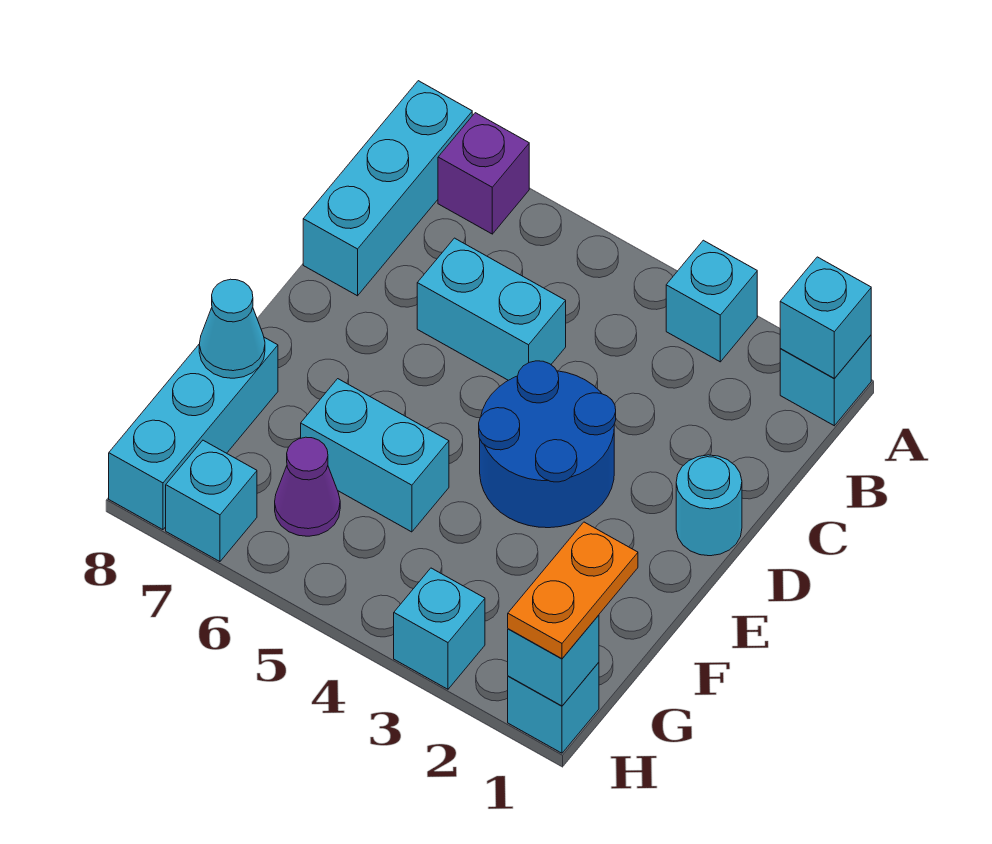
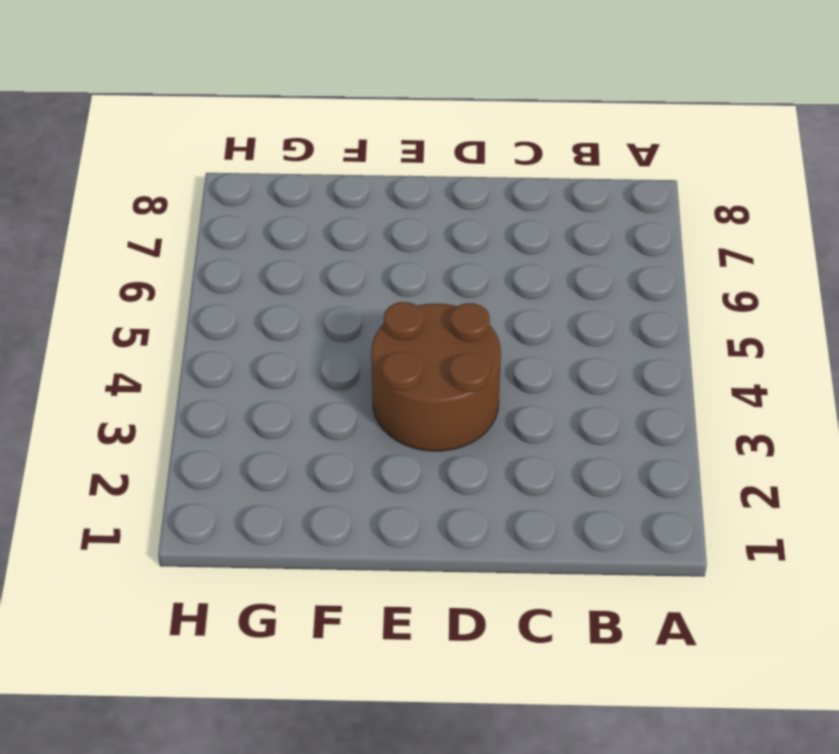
brown round brick D3:E4 level 1 -> blue round brick D3:E4 level 1
none -> cyan brick A1 level 1
none -> cyan brick A3 level 1
none -> purple brick A7 level 1

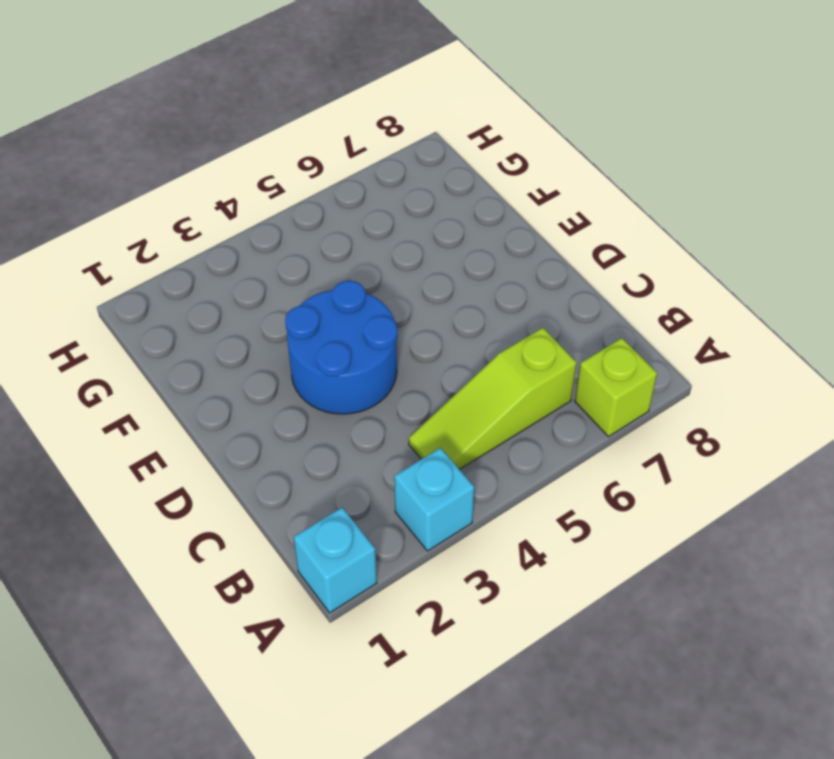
lime brick A7 level 1 -> purple brick A7 level 1
lime slope B4:B6 level 1 top 6 -> none
none -> cyan brick A8:C8 level 1
none -> cyan brick C5:C6 level 1
none -> cyan round brick D1 level 1

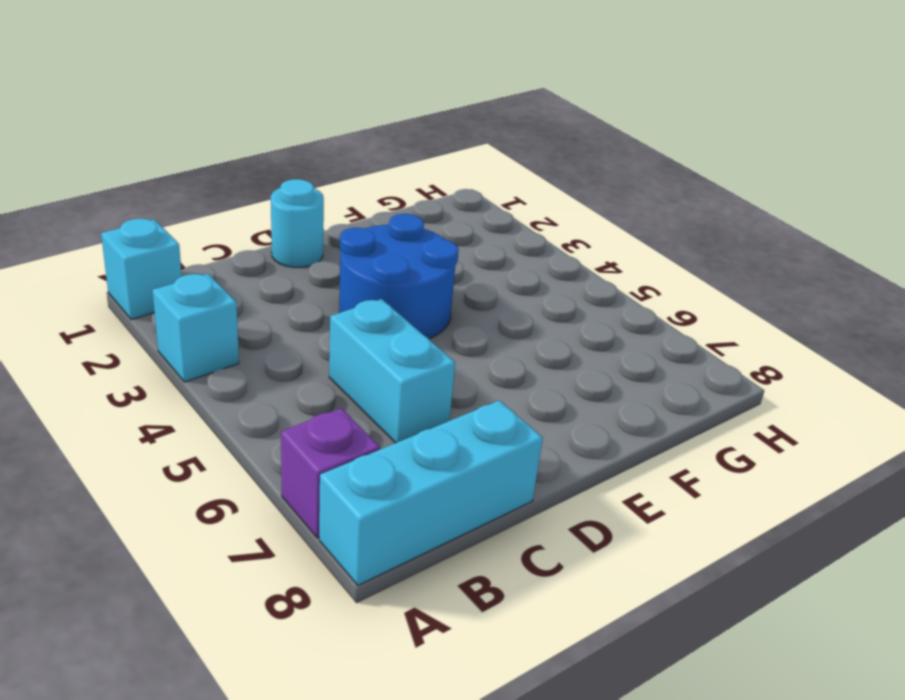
none -> cyan brick F5:F6 level 1
none -> cyan brick F8:H8 level 1
none -> purple cone G6 level 1

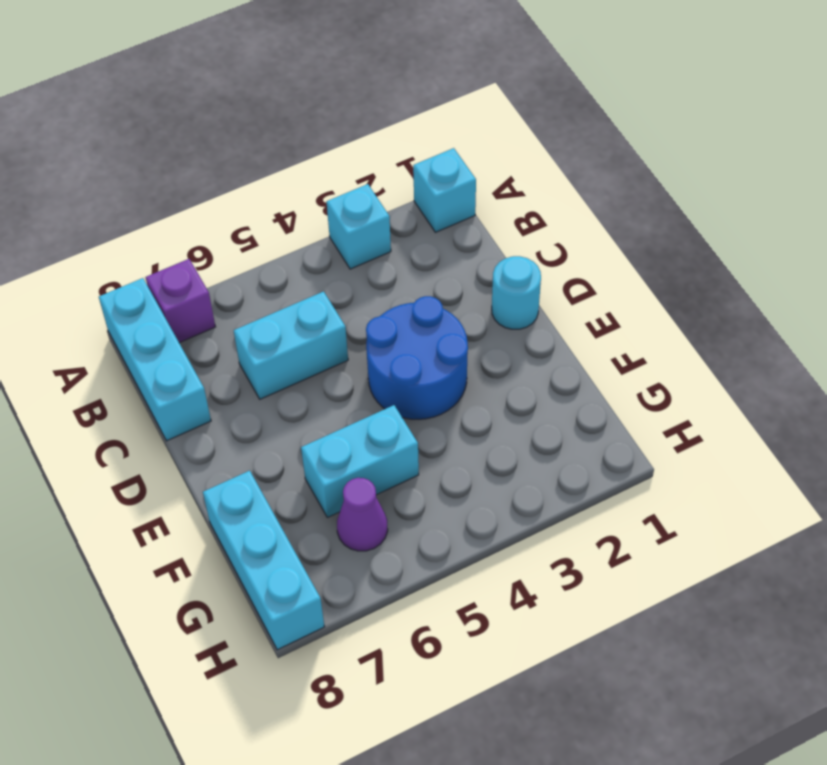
none -> cyan brick H1 level 1
none -> cyan brick H3 level 1
none -> cyan brick H7 level 1

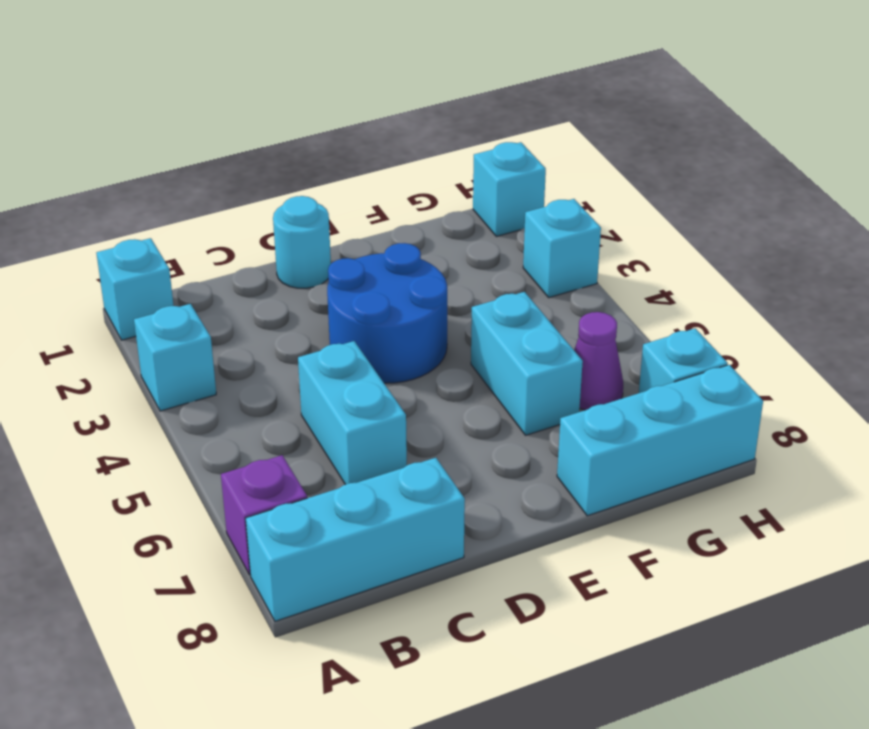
none -> cyan brick A1 level 2
none -> cyan cone F8 level 2
none -> cyan brick H1 level 2

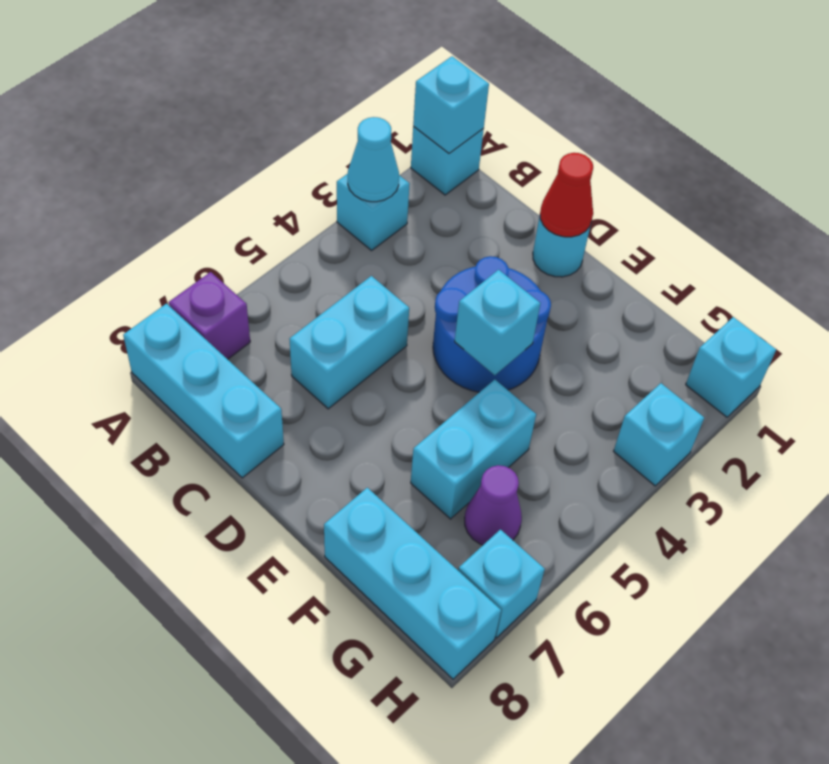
cyan cone A3 level 2 -> cyan cone F8 level 2
red cone D1 level 2 -> none
cyan brick E4 level 2 -> cyan brick H1 level 2
none -> orange plate G1:H1 level 3

